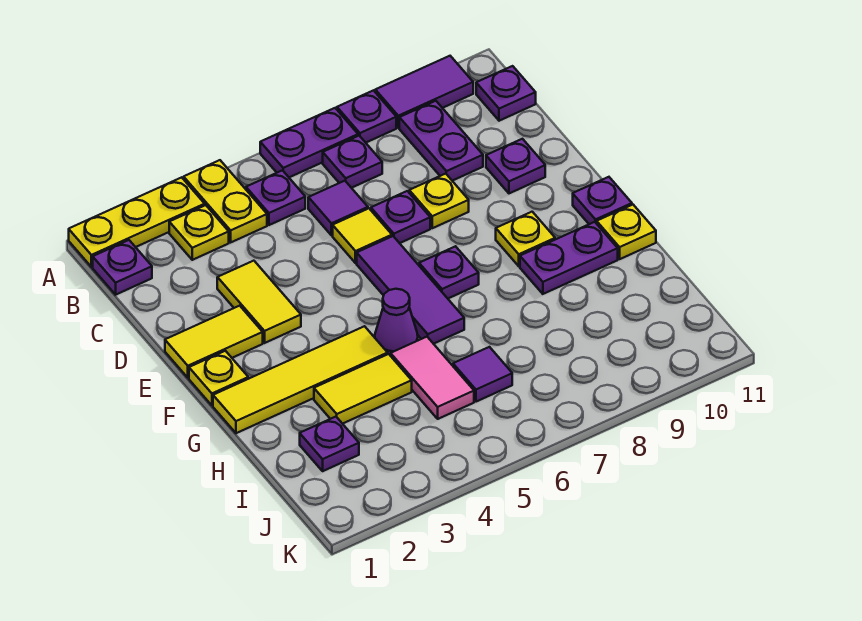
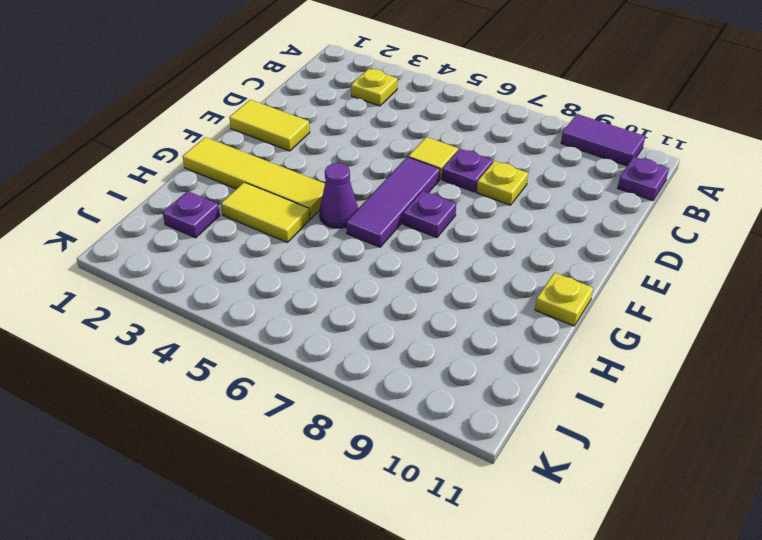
none -> yellow plate A1:A3 level 1
none -> yellow plate A4:B4 level 1
none -> purple plate A6:A7 level 1
none -> purple plate A8 level 1

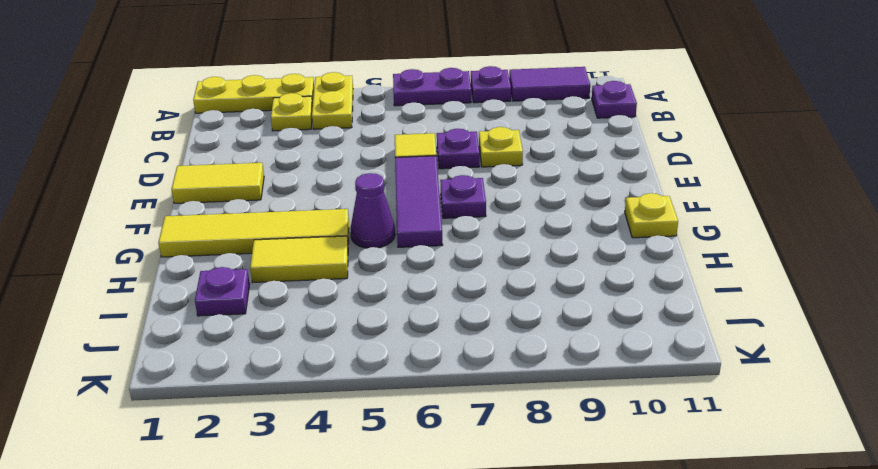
none -> purple plate B1 level 1
none -> purple plate B5 level 1
none -> purple plate B7 level 1
none -> purple plate B9:C9 level 1

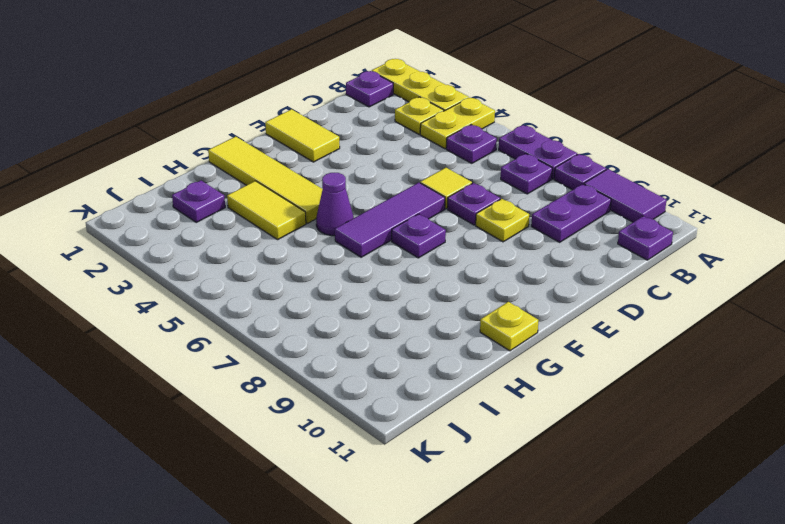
none -> purple tile C6 level 1
none -> yellow tile D3:E3 level 1
none -> purple plate D10 level 1
none -> yellow plate F1 level 1

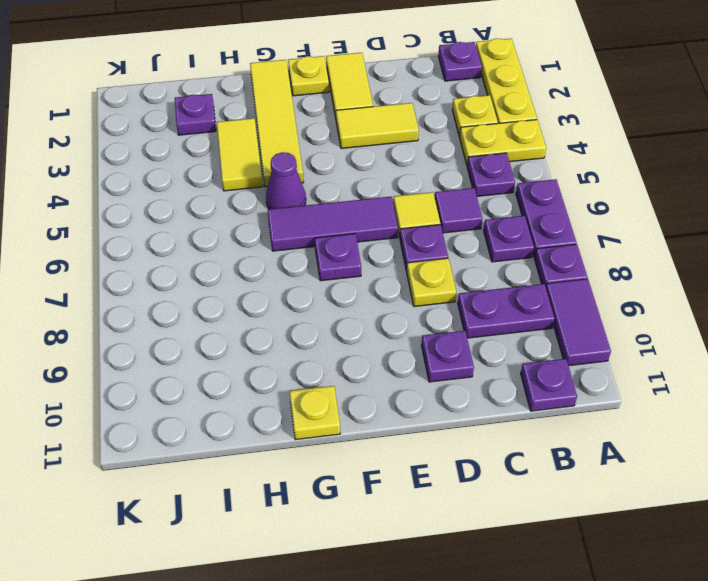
none -> yellow plate F9 level 1
none -> purple plate F11 level 1
none -> purple plate G9:G10 level 1
none -> pink tile H5:I5 level 1

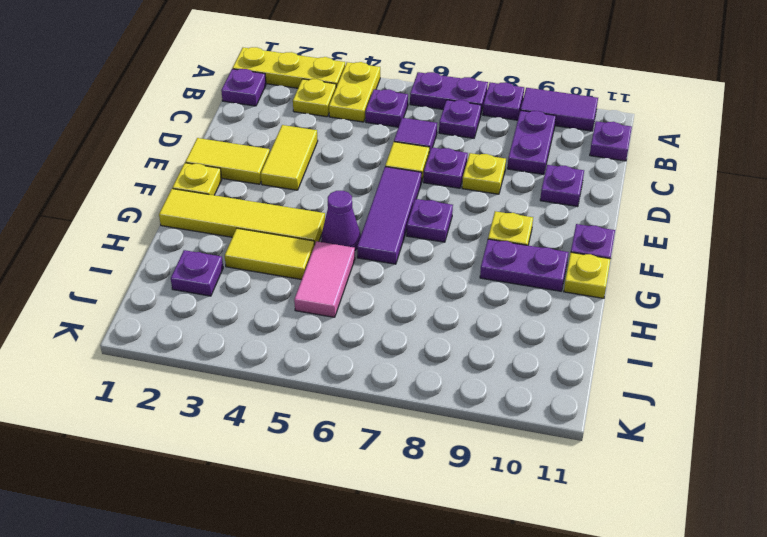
none -> purple tile I6 level 1

